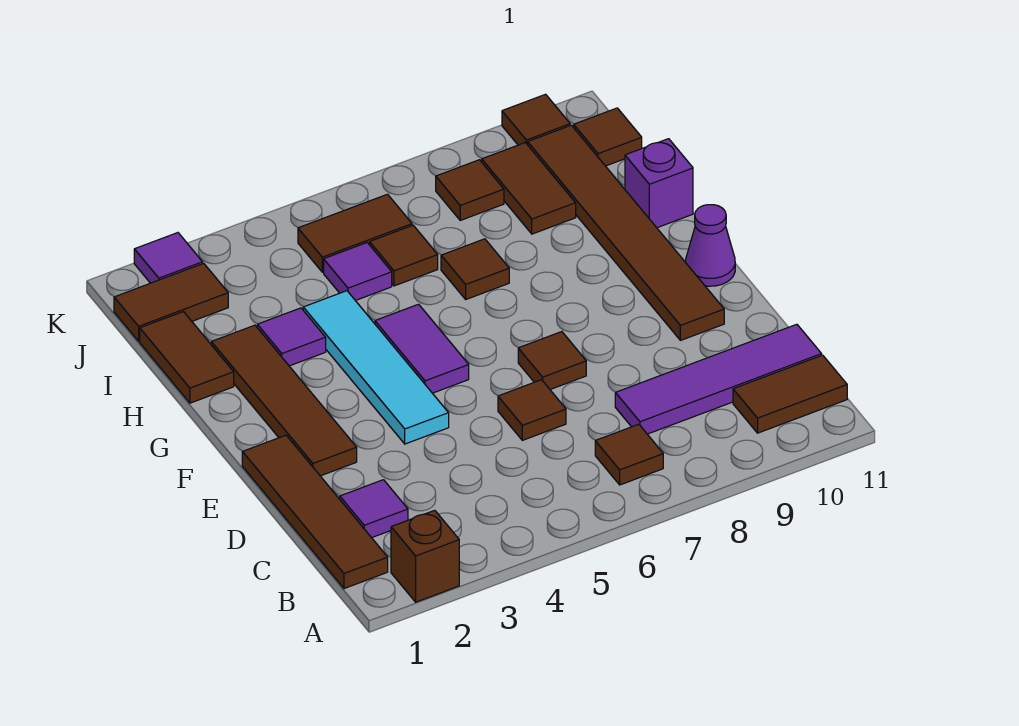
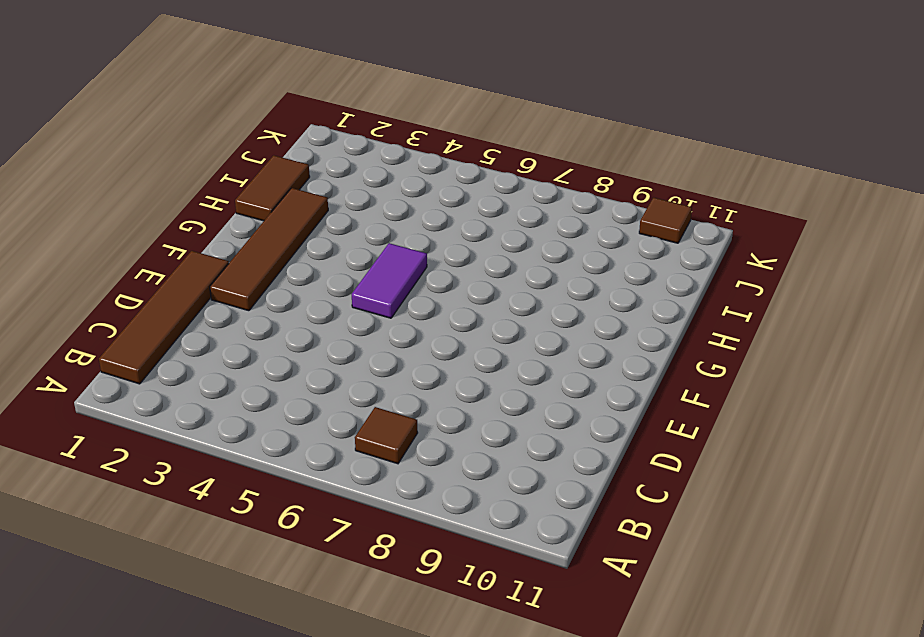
none -> brown brick A2 level 1
none -> brown tile B10:B11 level 1
none -> purple tile C2 level 1

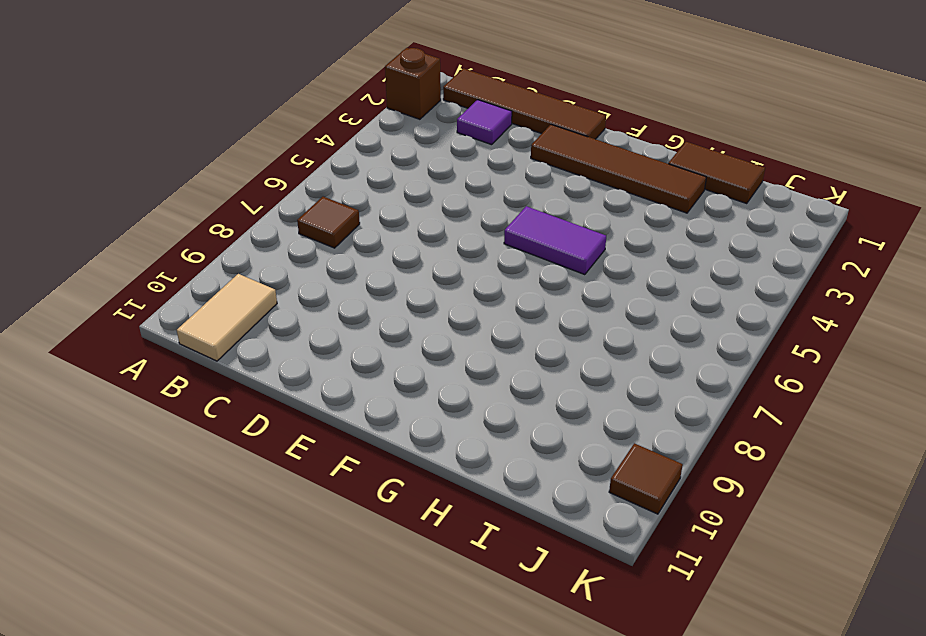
tan tile B10:B11 level 1 -> brown tile B10:B11 level 1
none -> purple tile C8:C11 level 1
none -> brown tile D6 level 1
none -> cyan tile E4:H4 level 1

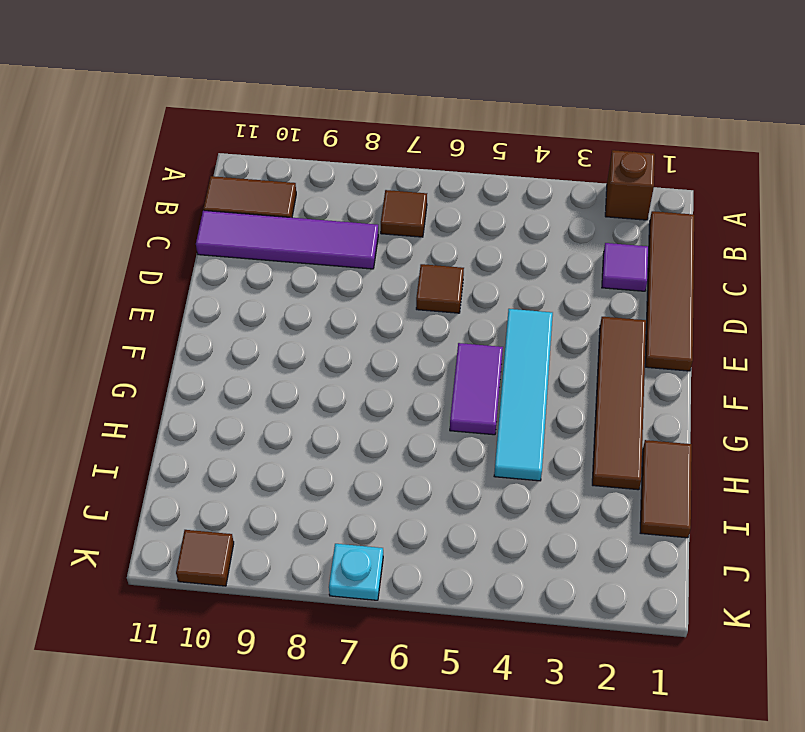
cyan plate K7 level 1 -> none
none -> brown tile E7 level 1
none -> brown tile E10:J10 level 1
none -> purple cone F11 level 1

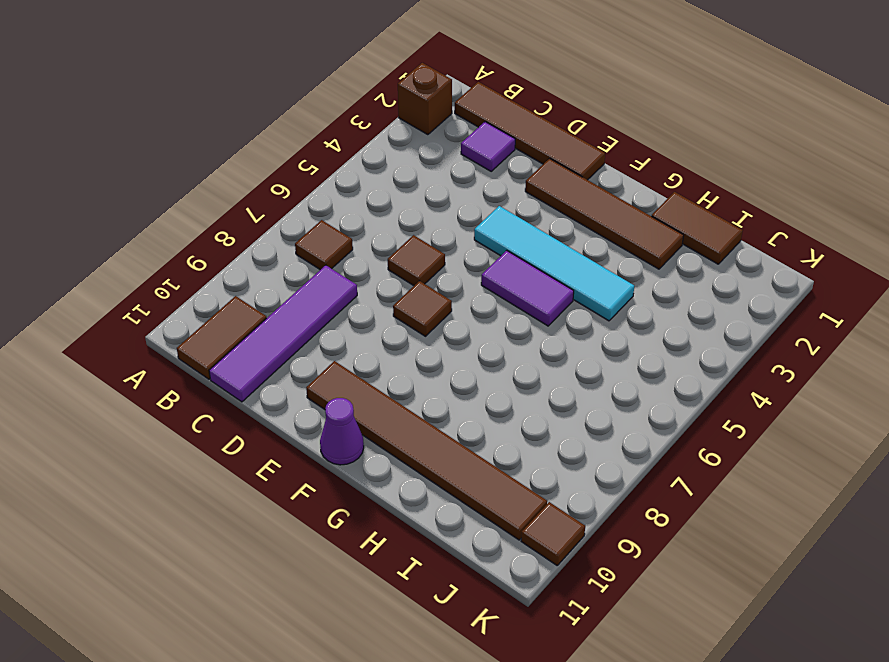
none -> purple tile H3 level 1
none -> brown tile H7 level 1
none -> purple brick H11 level 1

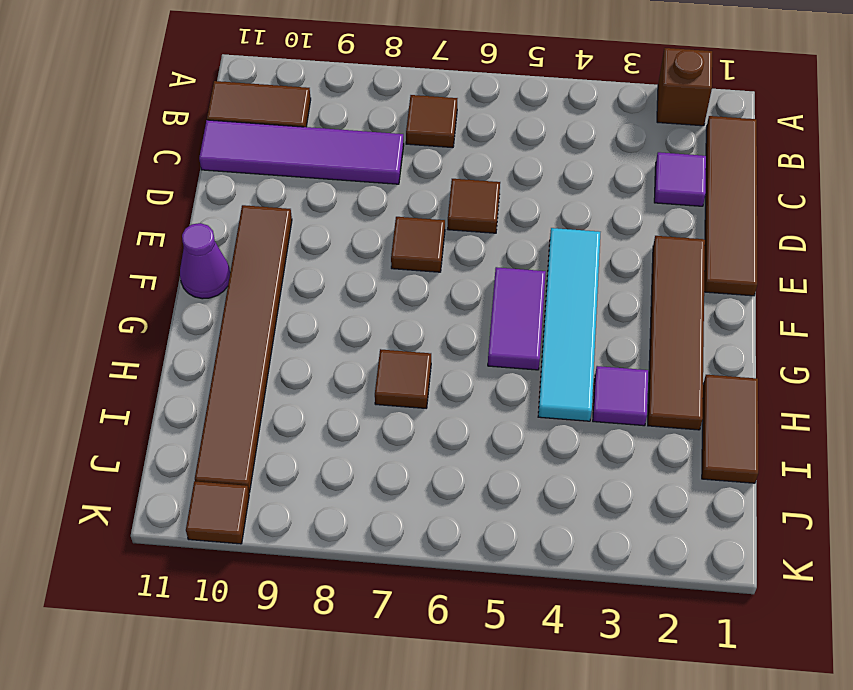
none -> purple brick H11 level 1
none -> purple tile I5 level 1
none -> brown tile I6 level 1

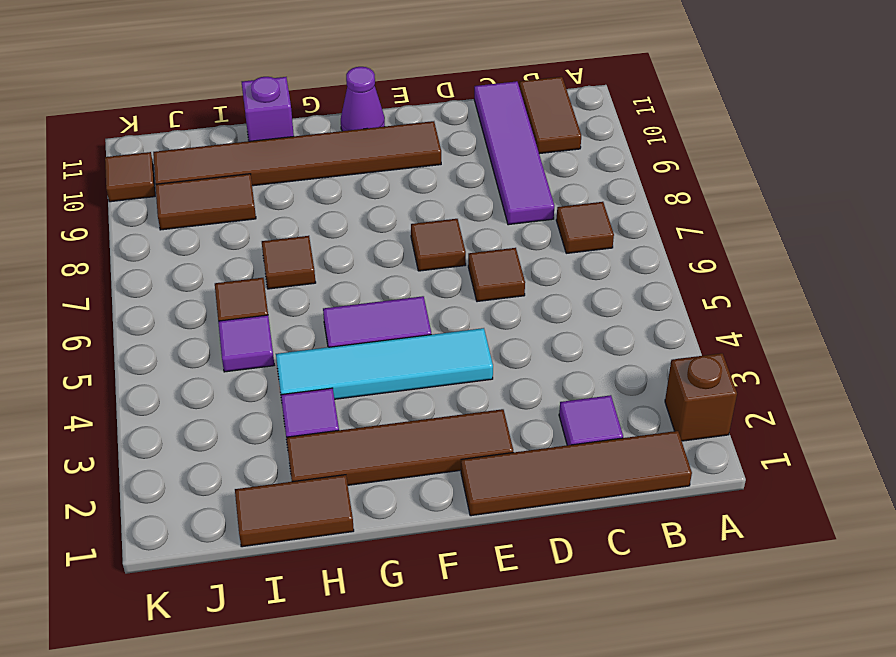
none -> brown tile J1:J2 level 1
none -> brown tile J5:J6 level 1
none -> brown tile J8 level 1

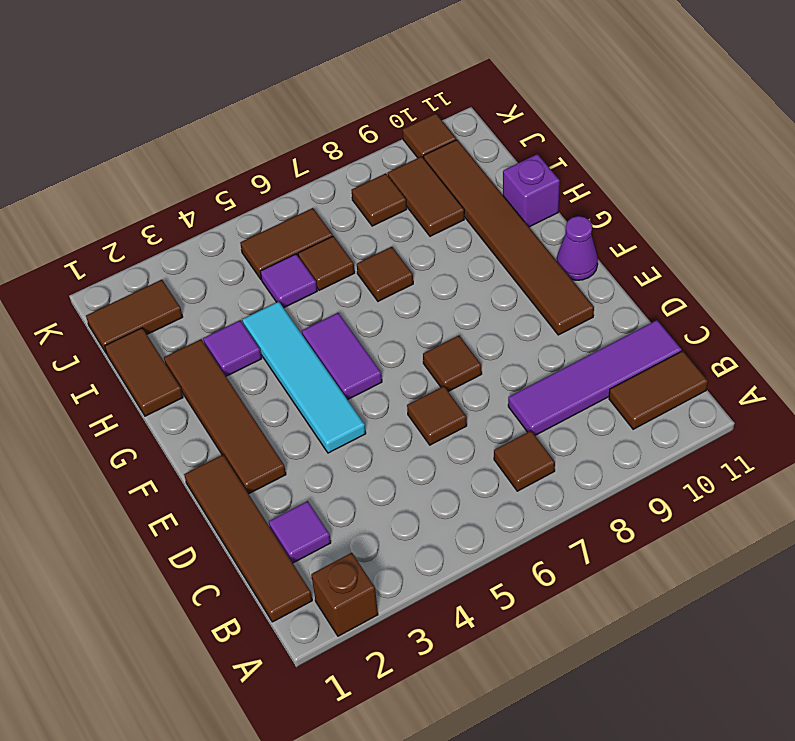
none -> brown tile J11 level 1
none -> purple tile K2 level 1

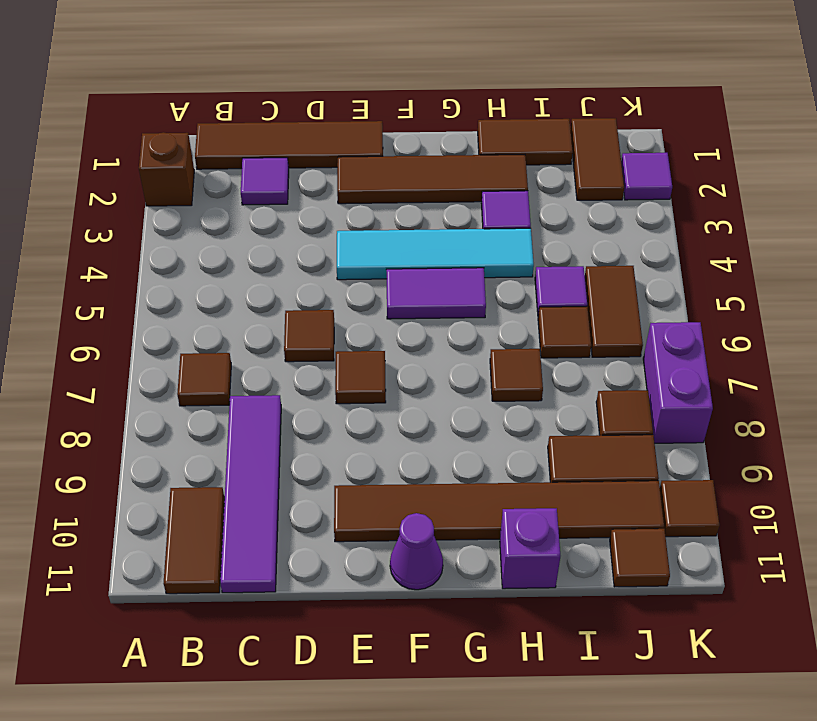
purple brick K7:K8 level 1 -> none

